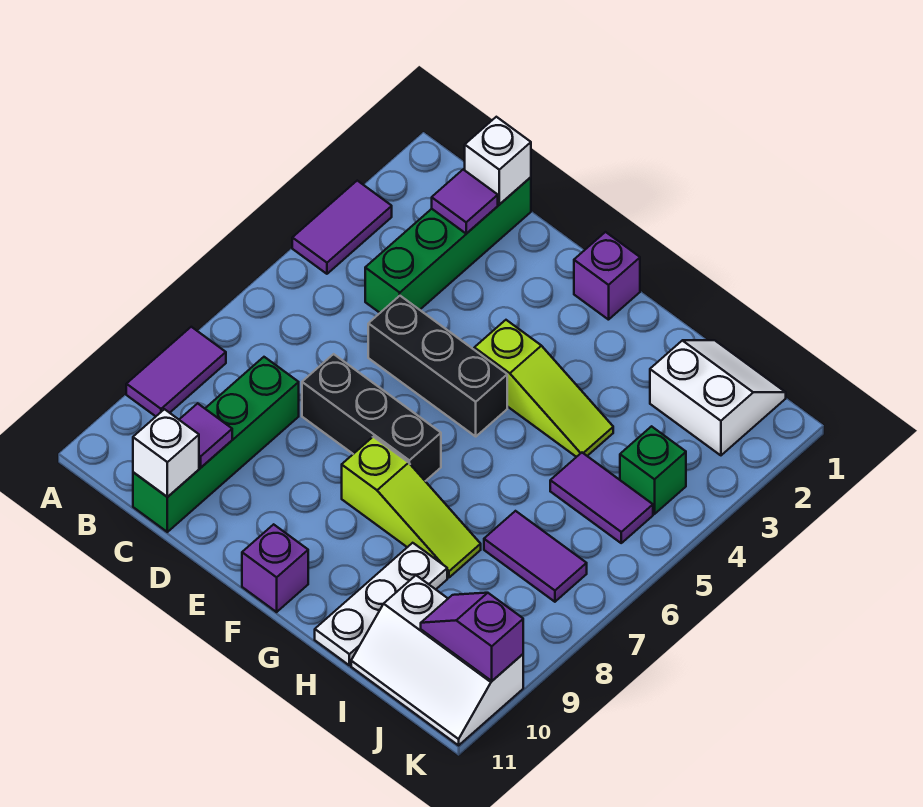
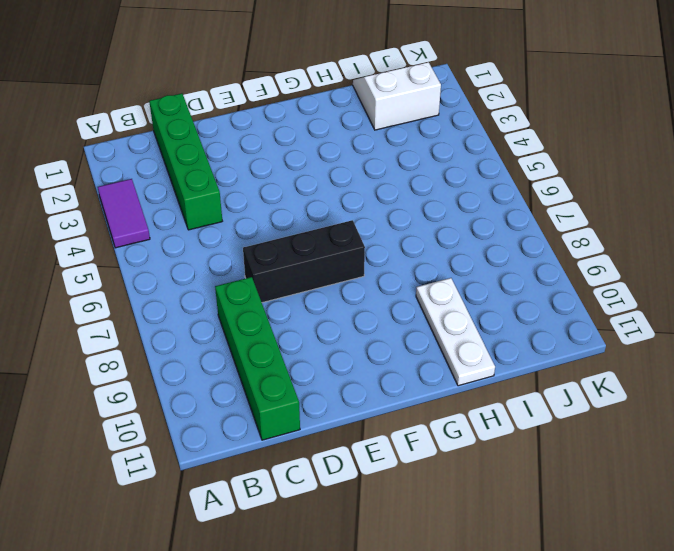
none -> purple tile A8:A9 level 1
none -> black brick D5:F5 level 1
none -> purple brick F1 level 1

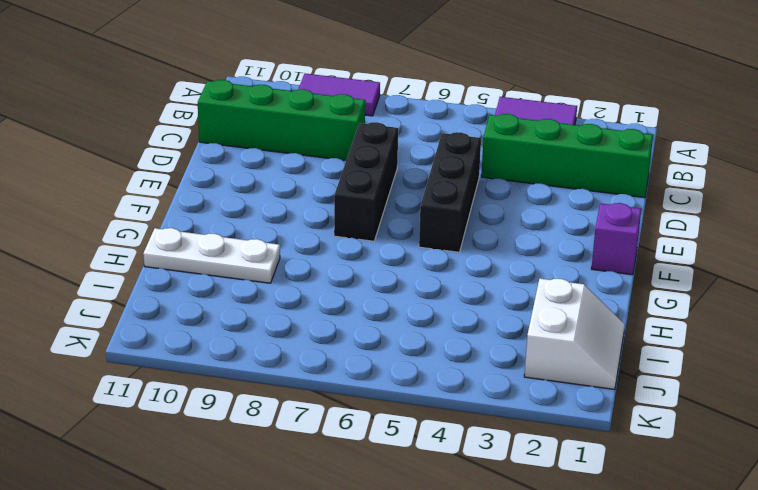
none -> lime slope F4:H4 level 1 top F
none -> lime slope F8:H8 level 1 top F
none -> purple brick F11 level 1

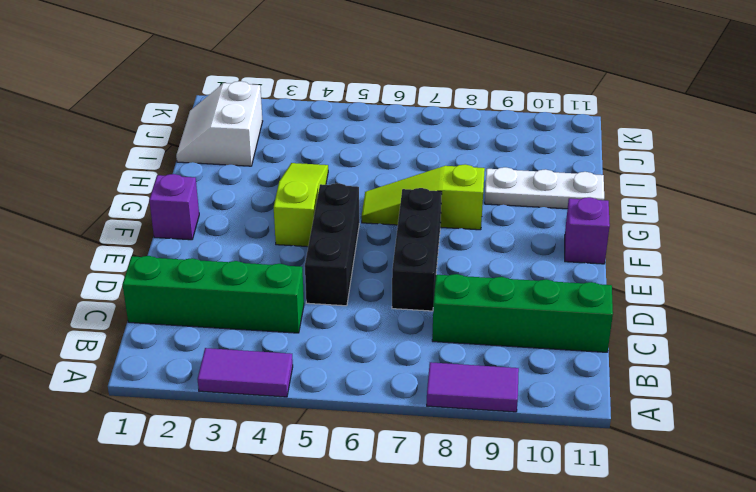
lime slope G6:G8 level 1 top 8 -> lime slope F8:H8 level 1 top F
none -> purple tile I5:J5 level 1
none -> purple tile I7:J7 level 1
none -> white slope I10:K11 level 1 top 10

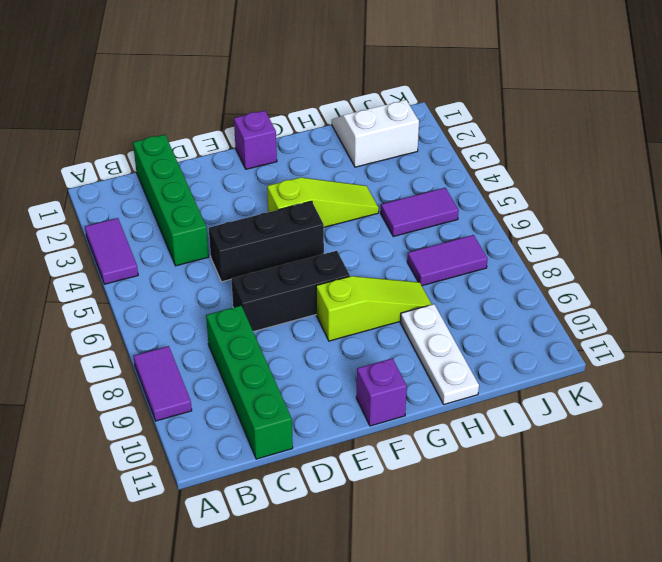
none -> white slope I10:K11 level 1 top 10
none -> green brick J4 level 1
none -> white brick C1 level 2

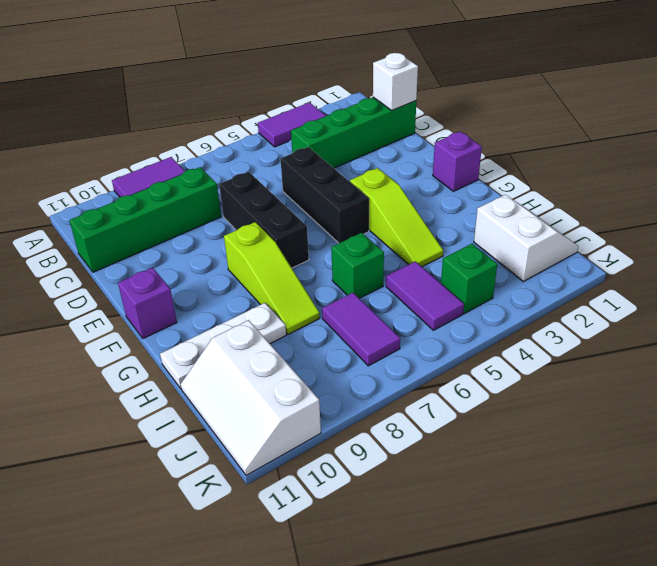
green brick H6 level 1 -> none
none -> purple tile C2 level 2
none -> purple tile C10 level 2
none -> white brick C11 level 2

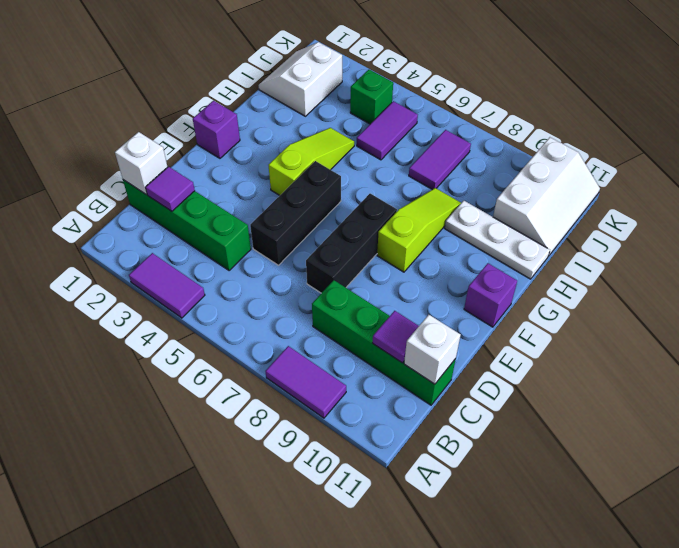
none -> purple slope J10:K10 level 2 top K

